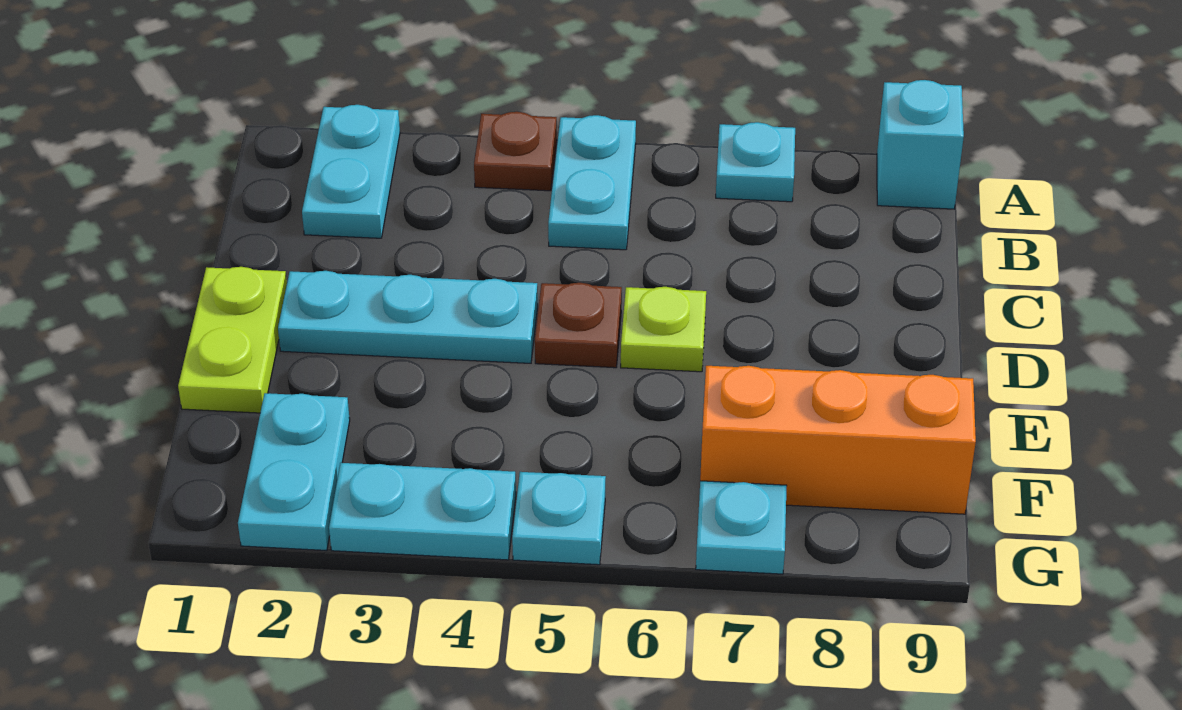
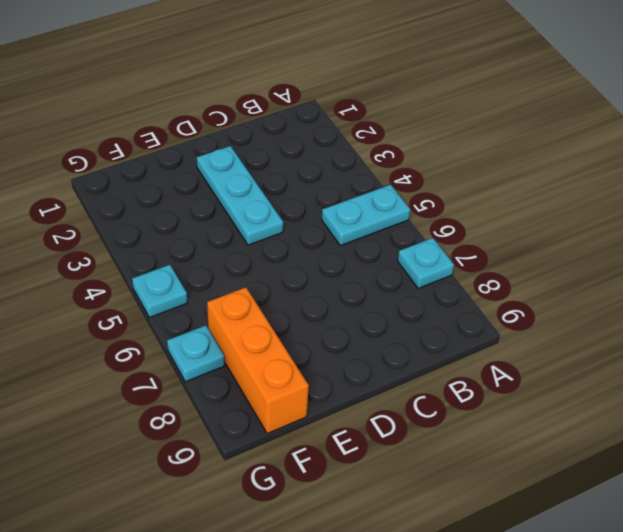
none -> cyan plate A2:B2 level 1
none -> brown plate A4 level 1
none -> cyan brick A9 level 1

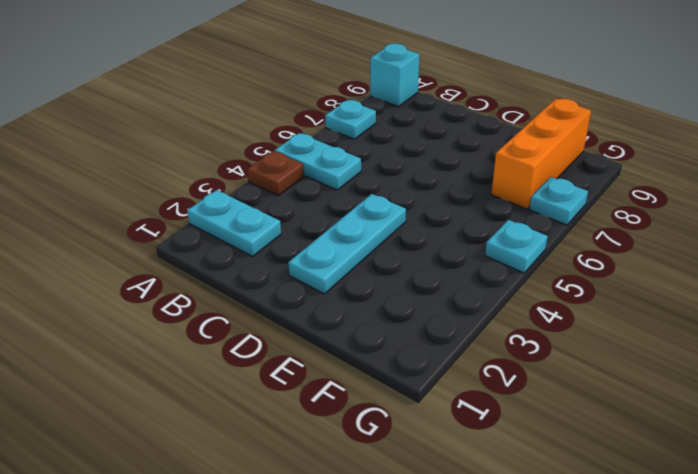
none -> lime plate D1:E1 level 1
none -> brown plate D5 level 1
none -> lime plate D6 level 1

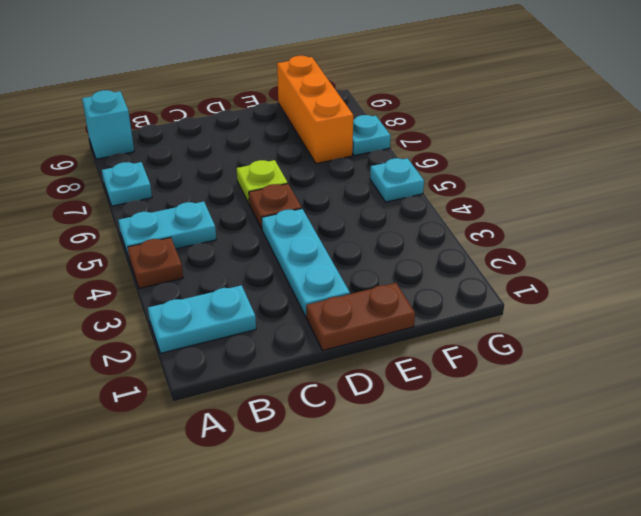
brown plate D1:E1 level 1 -> lime plate D1:E1 level 1
none -> cyan plate F2:G2 level 1
none -> cyan plate G3:G4 level 1

